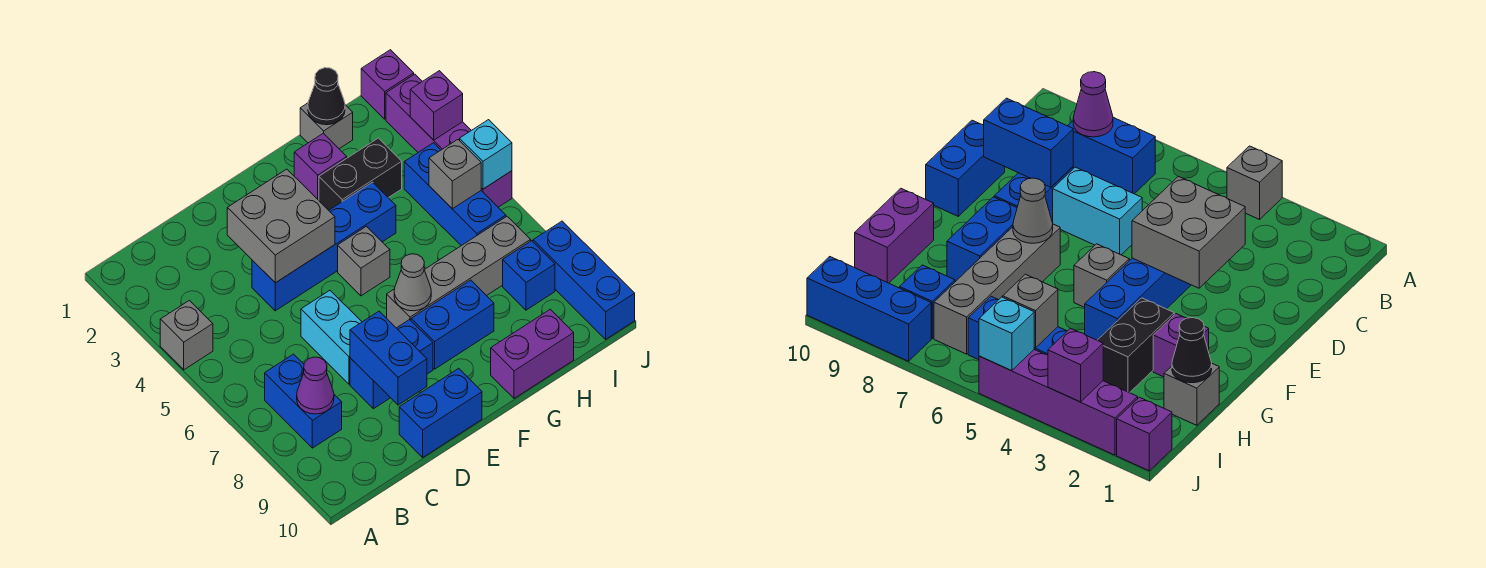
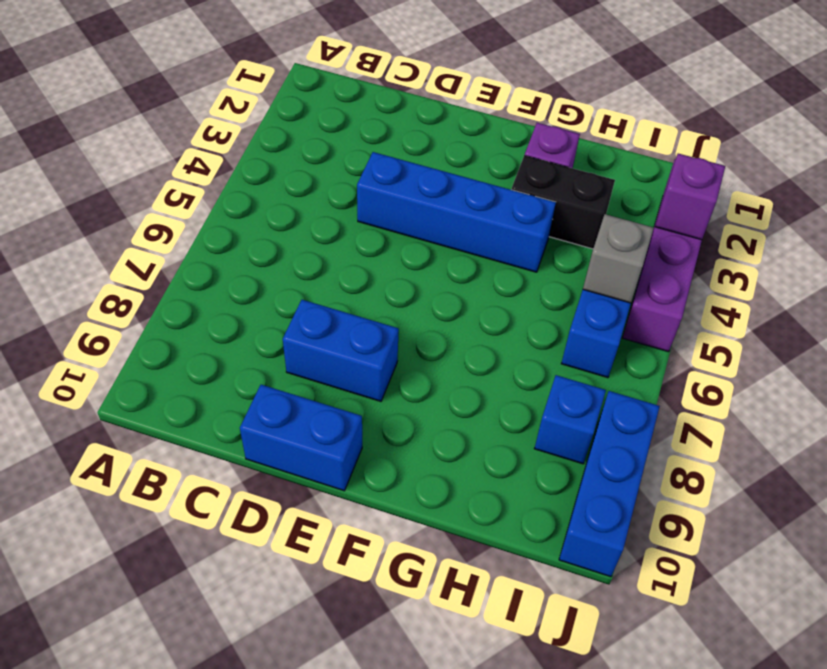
none -> grey brick A4 level 1
none -> blue brick B7:B8 level 1
none -> cyan brick D6:D7 level 1

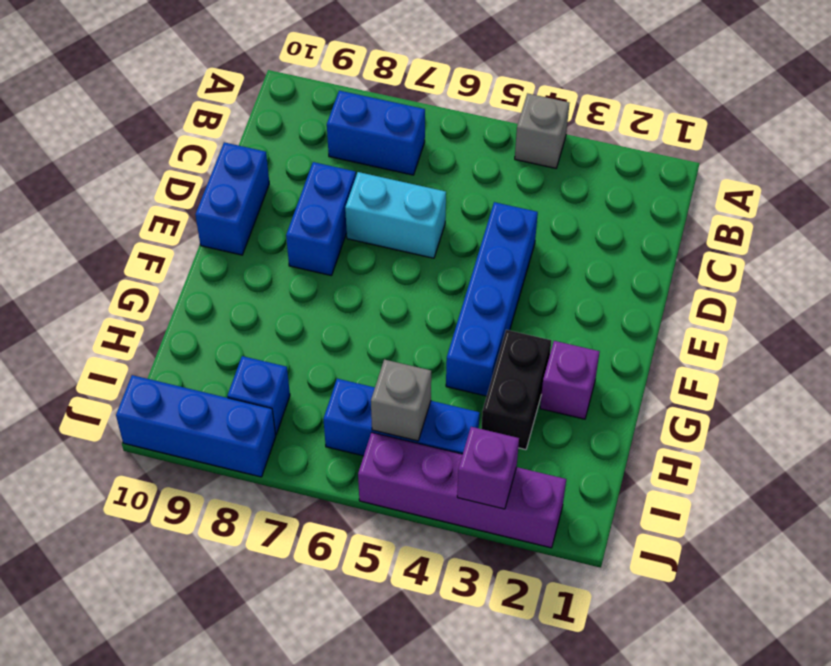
none -> grey brick F5 level 1
none -> grey brick F7:I7 level 1
none -> blue brick F8:G8 level 1

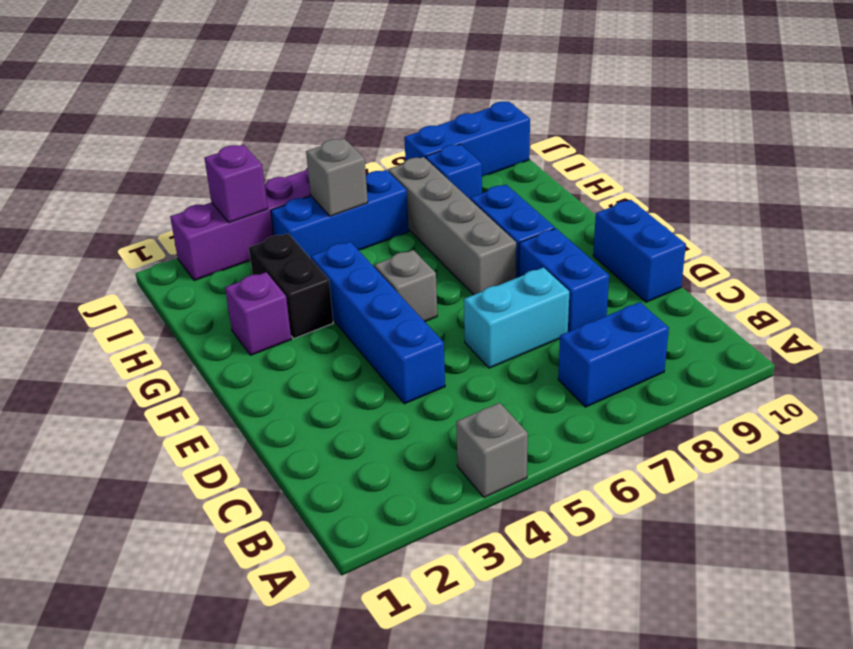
none -> purple brick G10:H10 level 1
none -> grey brick H1 level 1
none -> purple brick J1 level 1

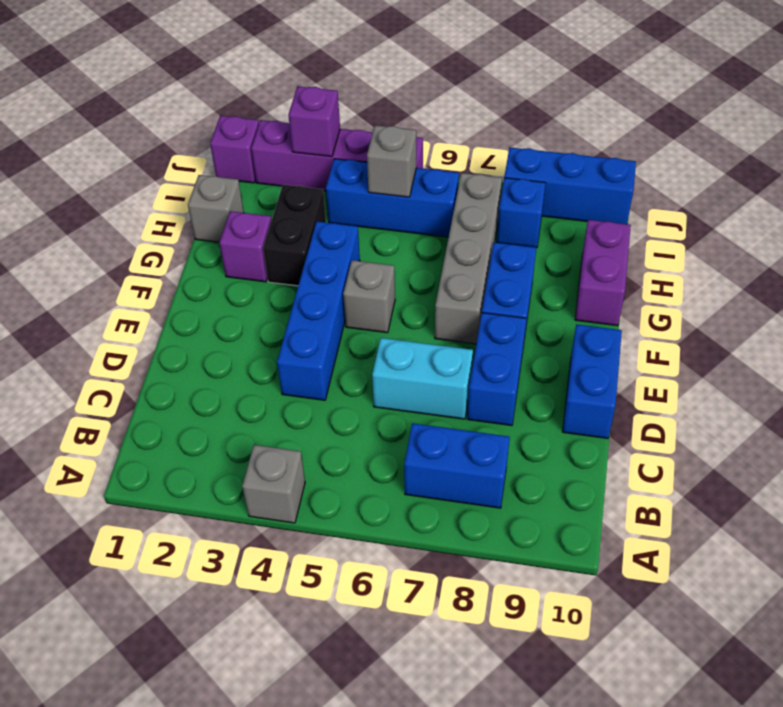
none -> purple cone B8 level 2
none -> grey brick D3:E4 level 2
none -> blue brick D8:D9 level 2

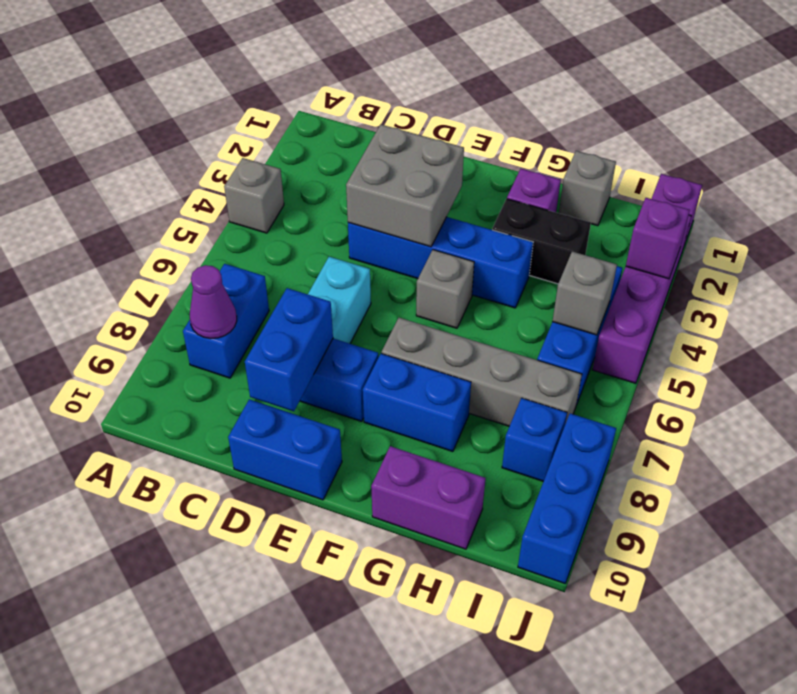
none -> grey cone F7 level 2
none -> black cone H1 level 2
none -> cyan brick J5 level 2

